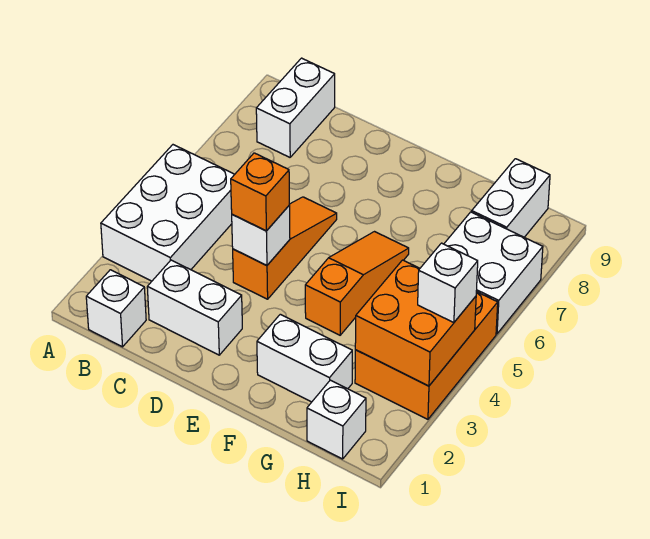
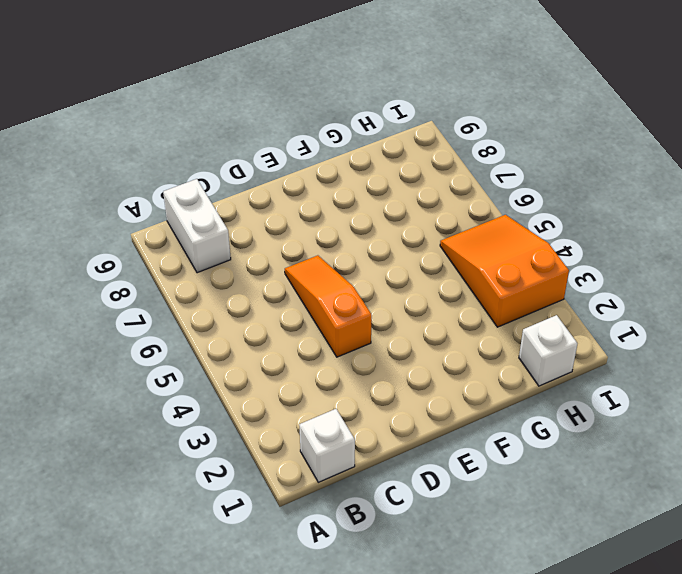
orange slope H3:I5 level 1 top 3 -> orange brick H3:I5 level 1
none -> white brick A3:B5 level 1
none -> white brick C2:D2 level 1
none -> white brick F2:G2 level 1

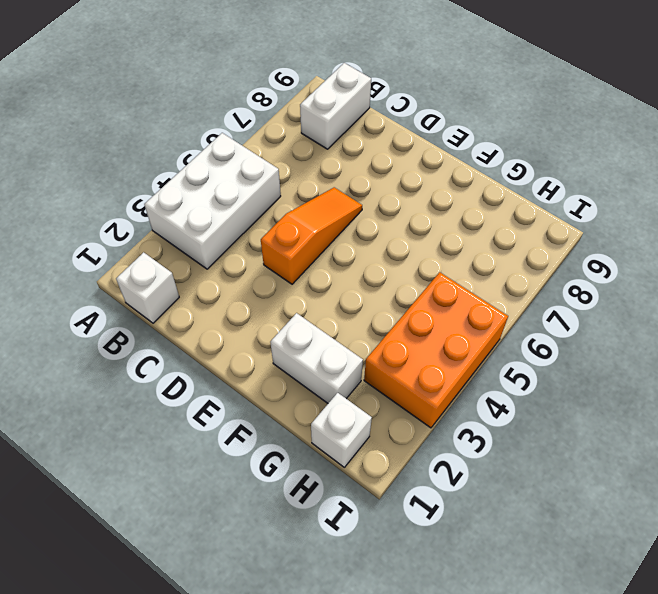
none -> white brick C2:D2 level 1
none -> orange slope F4:F6 level 1 top 4
none -> white brick H6:I7 level 1

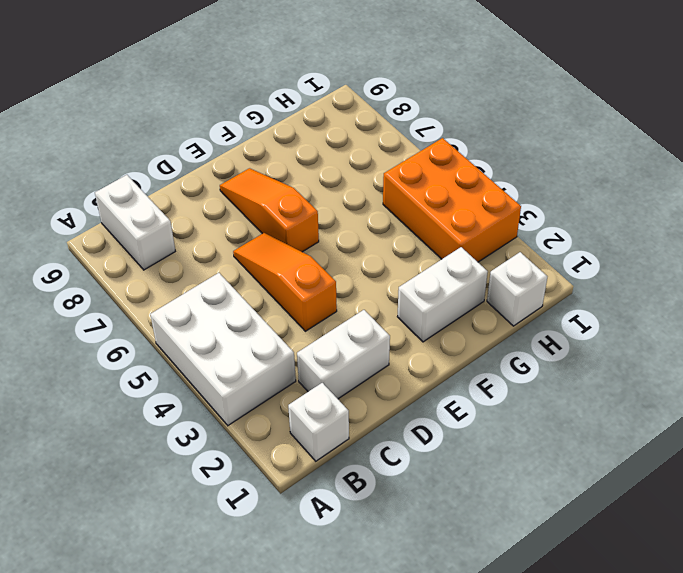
orange slope E6:E8 level 1 top 6 -> orange slope F4:F6 level 1 top 4
none -> white brick H6:I7 level 1
none -> white brick H8:H9 level 1
none -> white brick D4 level 2

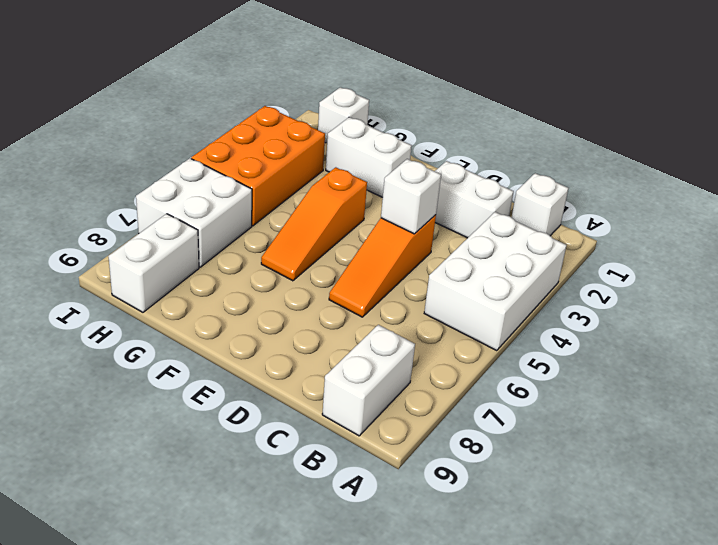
none -> orange brick H3:I4 level 2
none -> orange brick D4 level 3
none -> white brick I4 level 3

